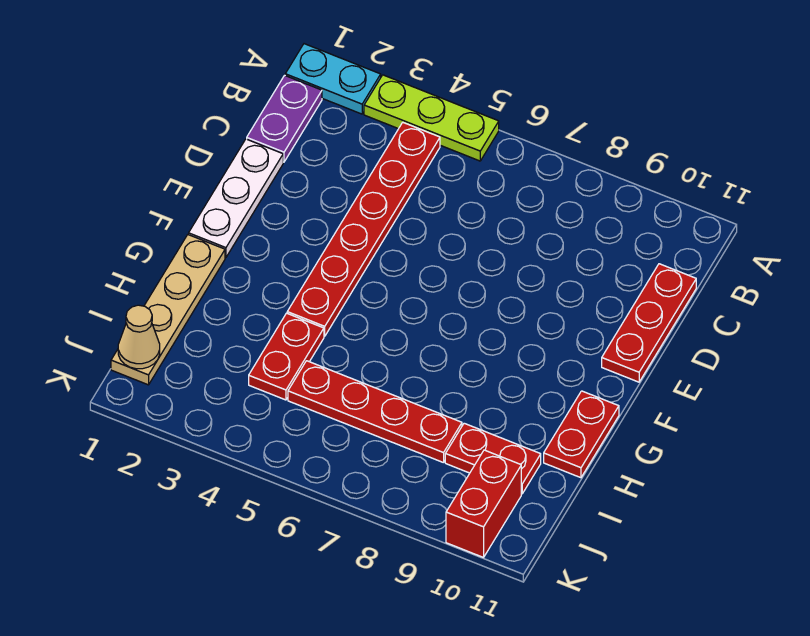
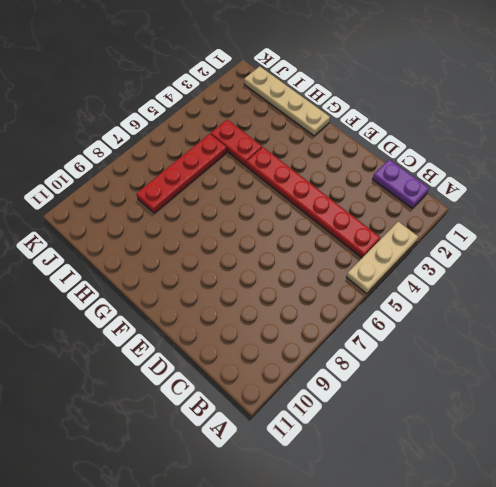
tan plate A3:A5 level 1 -> lime plate A3:A5 level 1
none -> cyan plate A1:A2 level 1
none -> red plate C11:E11 level 1
none -> white plate D1:F1 level 1

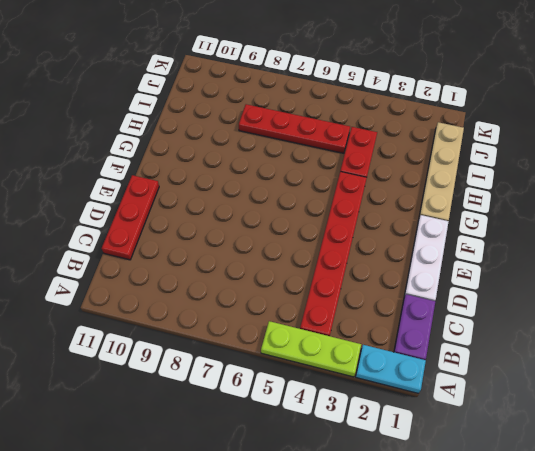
none -> red plate G11:H11 level 1
none -> red plate I9:I10 level 1
none -> red brick J10:K10 level 1

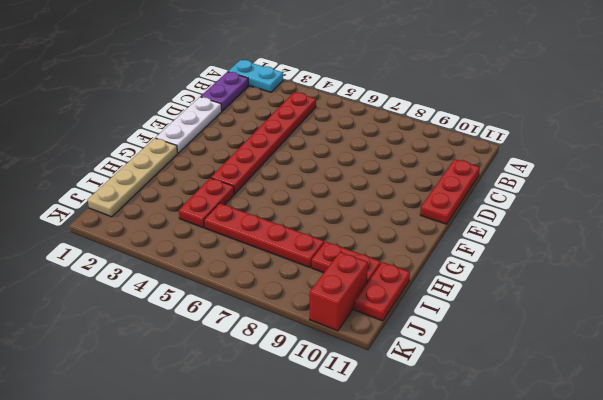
red plate I11:J11 level 1 -> red plate G11:H11 level 1
none -> lime plate A3:A5 level 1
none -> tan cone J1 level 2

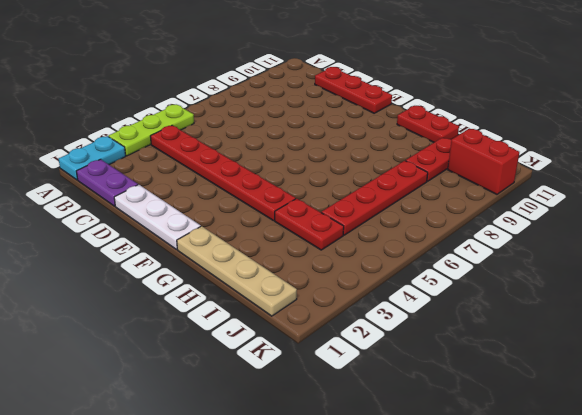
none -> tan cone J1 level 2

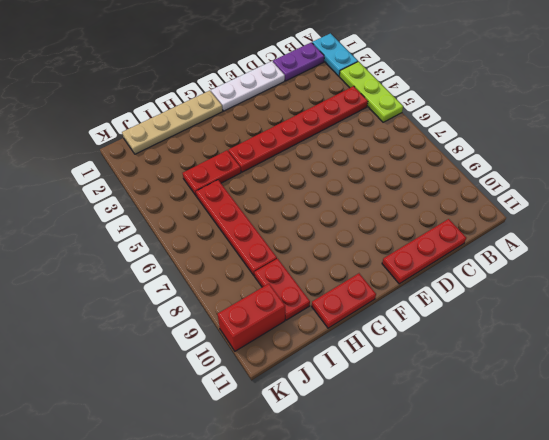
none -> tan cone J1 level 2

